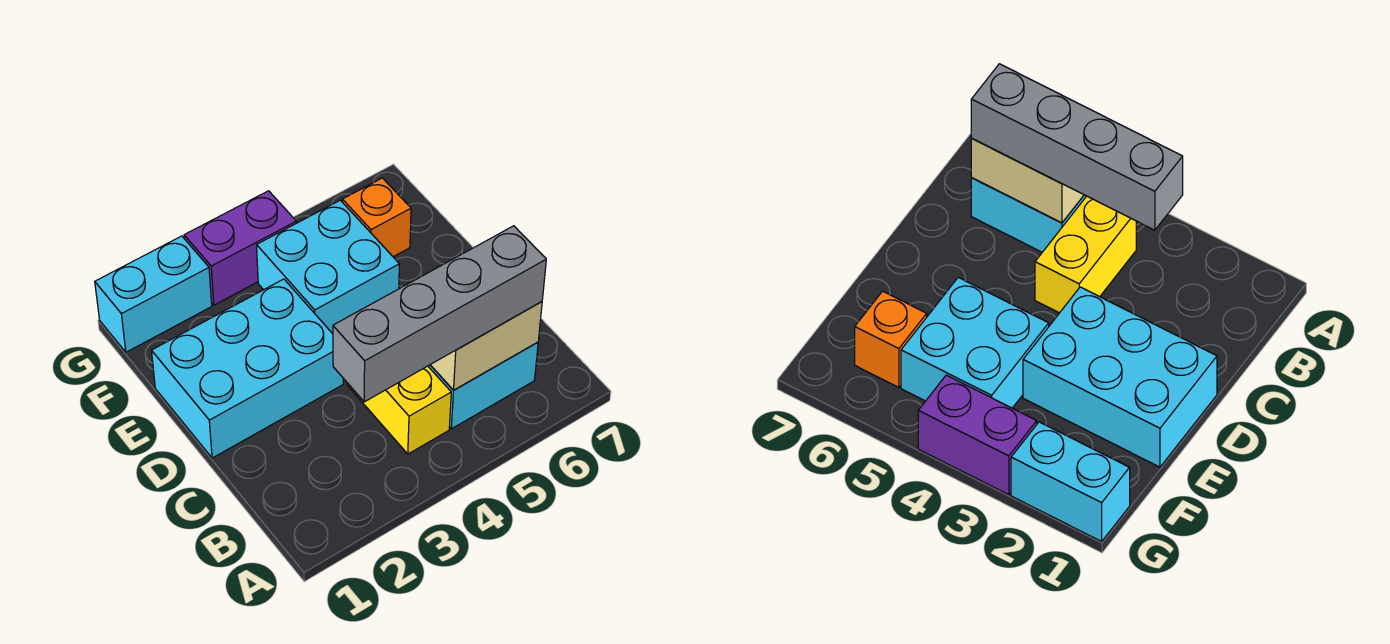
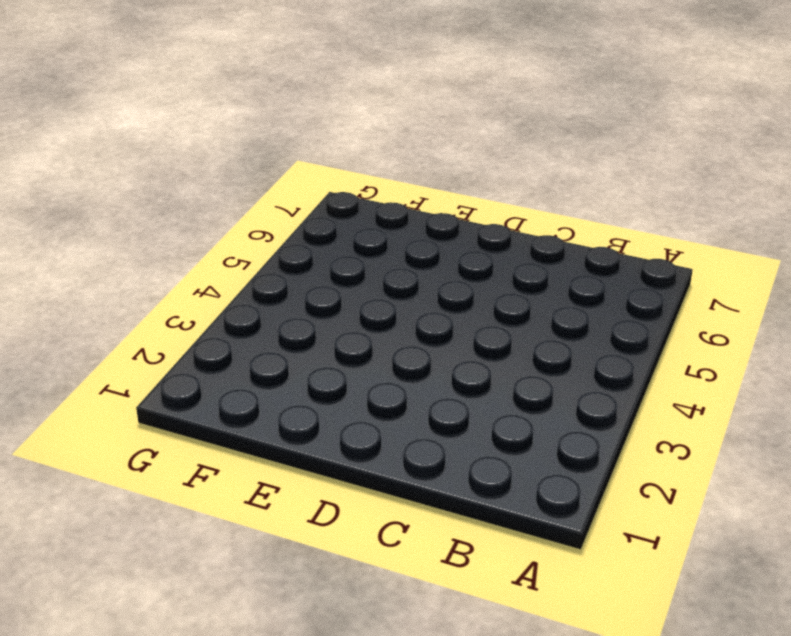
none -> yellow brick B4:C4 level 1
none -> cyan brick B5:B6 level 1

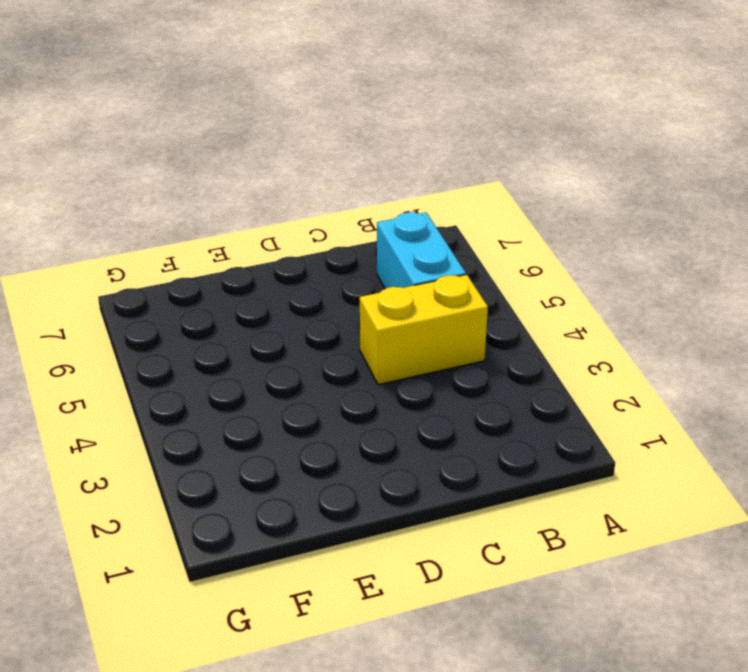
none -> cyan brick D1:E3 level 1
none -> cyan brick E4:F5 level 1

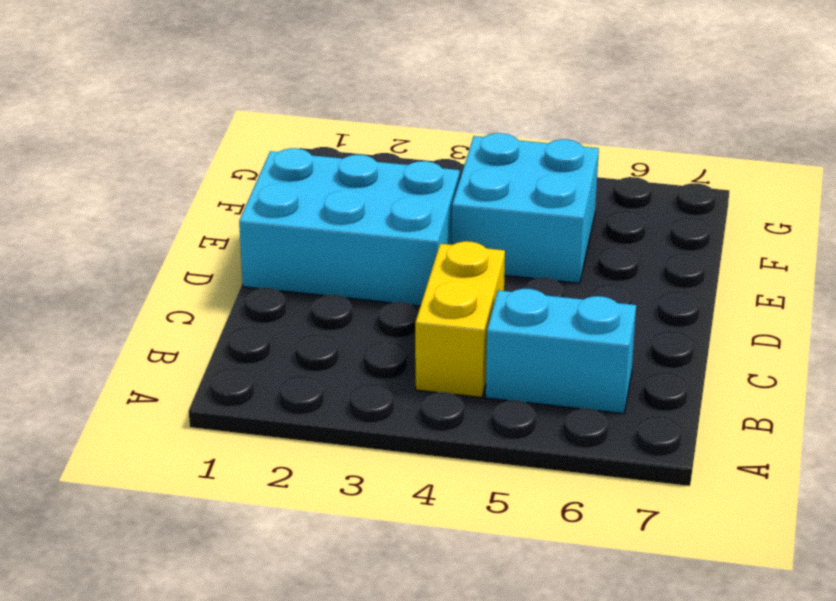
none -> orange brick F6 level 1
none -> cyan brick G1:G2 level 1

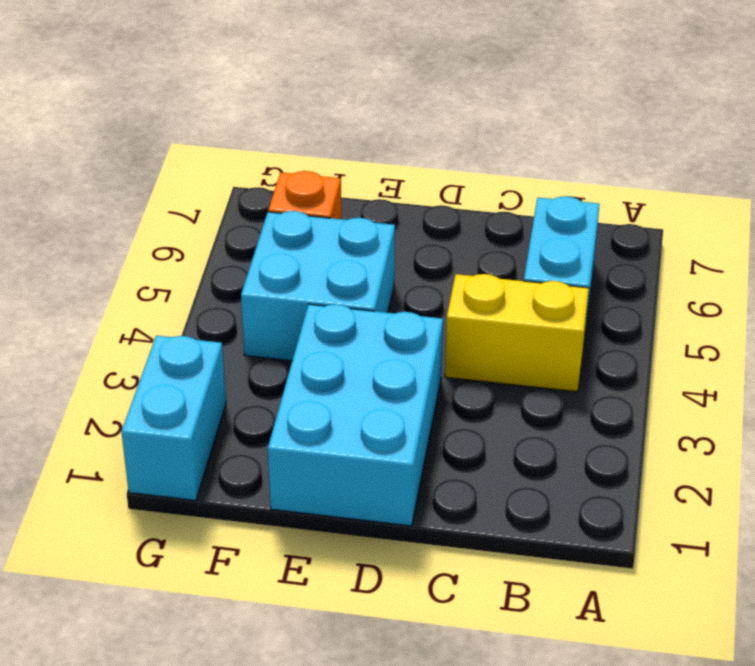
none -> purple brick G3:G4 level 1
none -> tan brick B5:B6 level 2

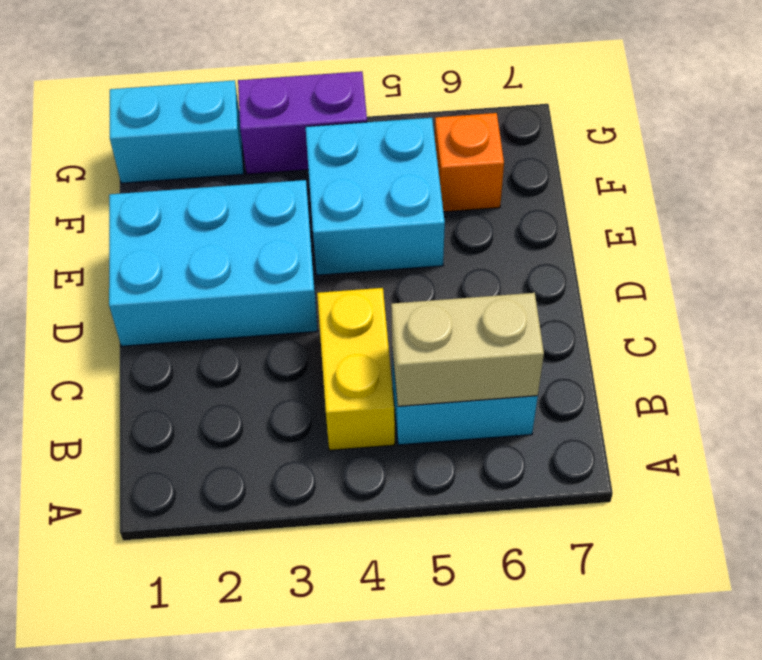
none -> grey brick B3:B6 level 3

